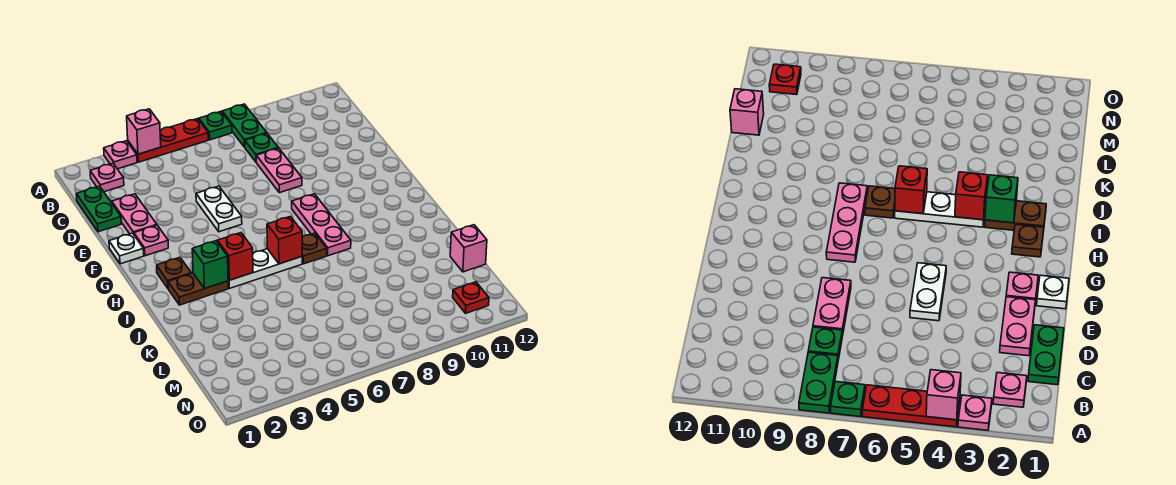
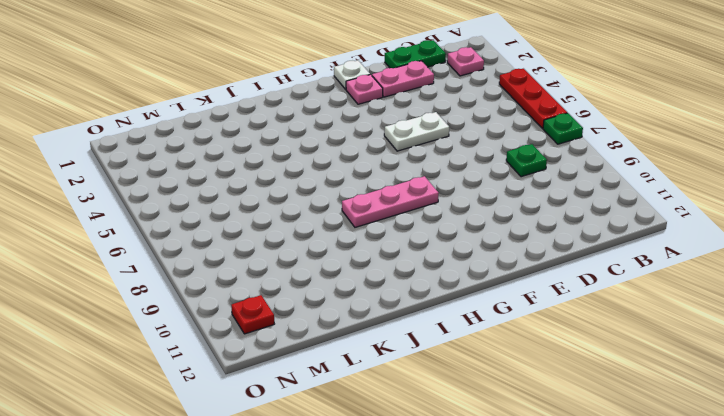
none -> pink plate A3 level 1
none -> green plate A8:B8 level 1
none -> pink plate D8:E8 level 1

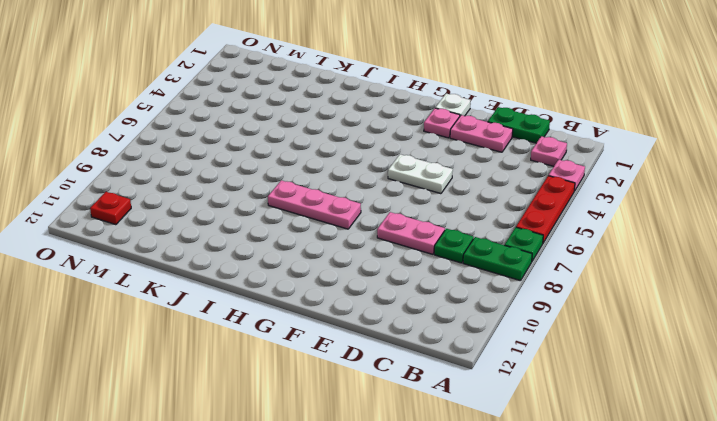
none -> brown plate H2 level 1
none -> brown plate I2:I3 level 1
none -> white plate I4:I6 level 1

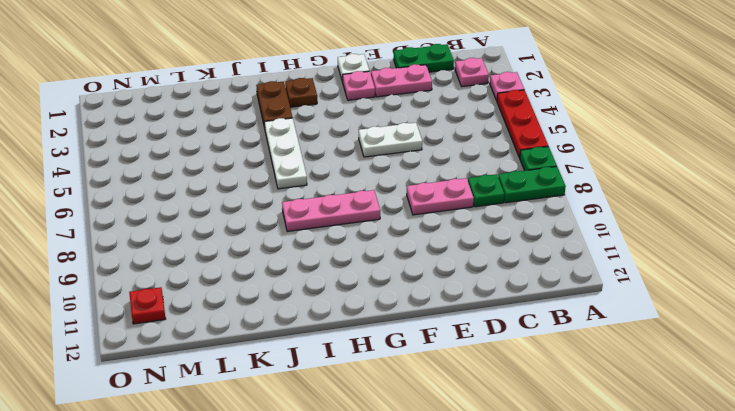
none -> brown plate I7 level 1
none -> pink brick L12 level 1
none -> pink brick A4 level 2

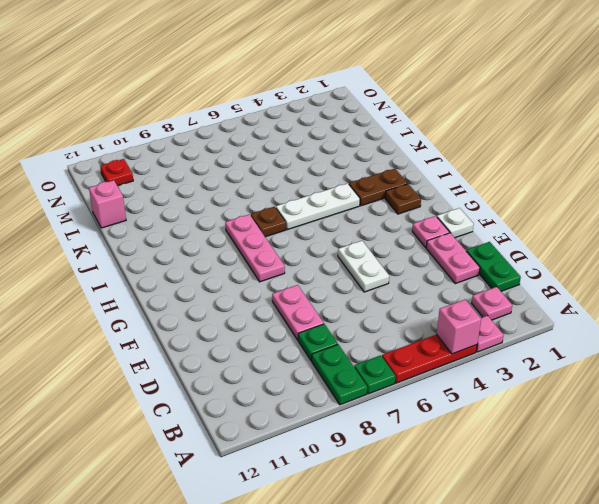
none -> green brick I3 level 2
none -> red brick I4 level 2
none -> red brick I6 level 2

